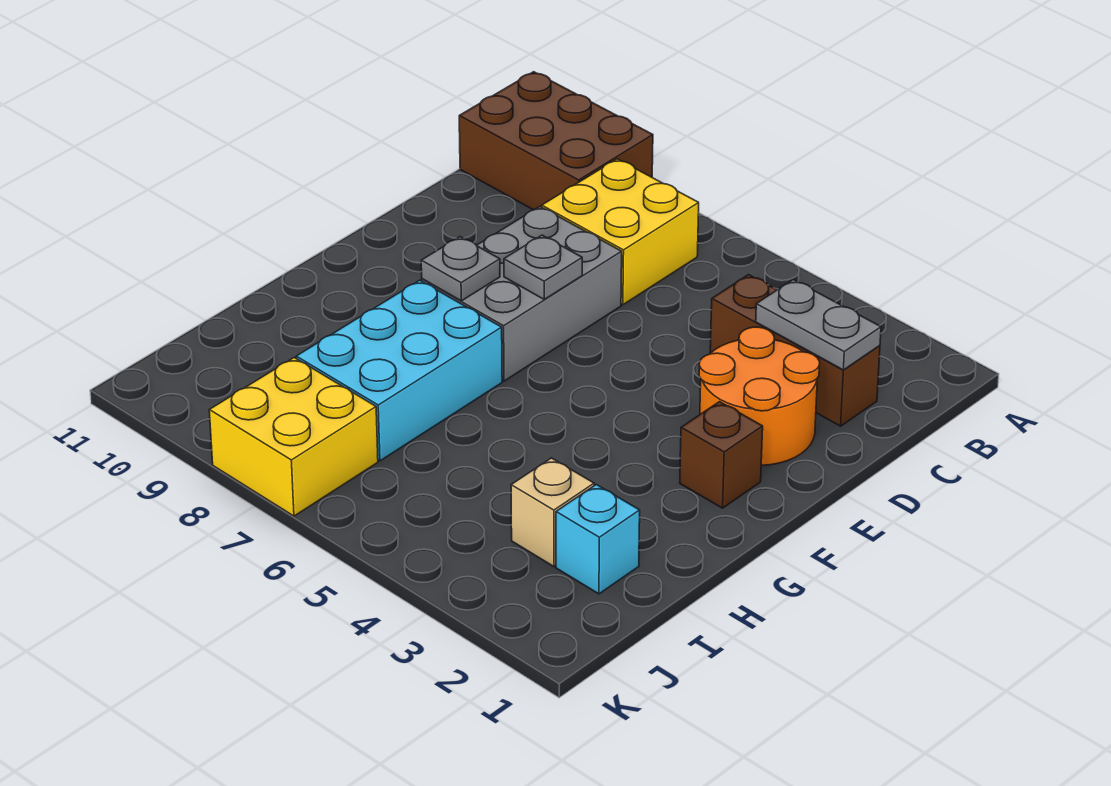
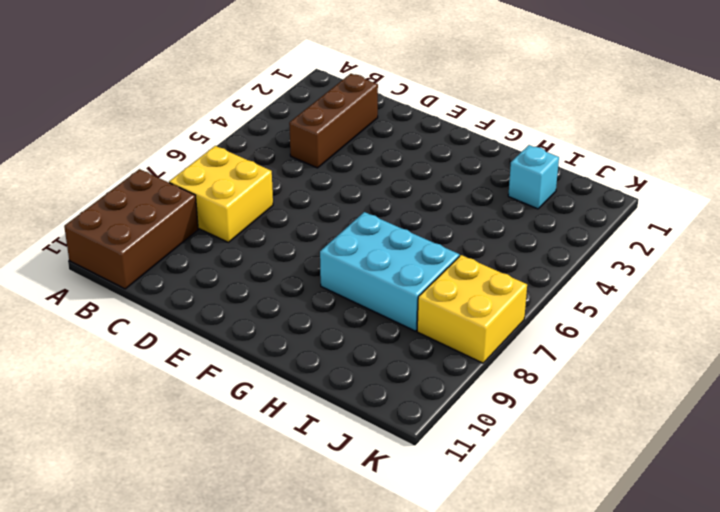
none -> orange round brick D2:E3 level 1
none -> grey brick D7:F8 level 1
none -> brown brick F2 level 1

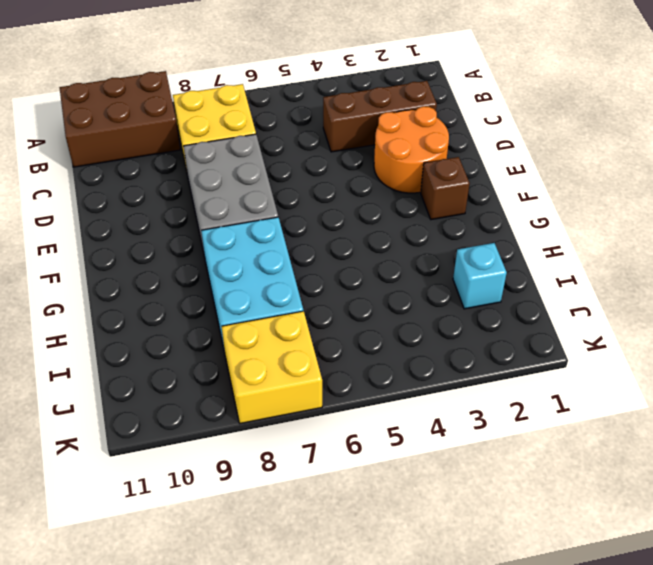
none -> tan brick I3 level 1
none -> grey plate C2:C3 level 2
none -> grey plate E7 level 2

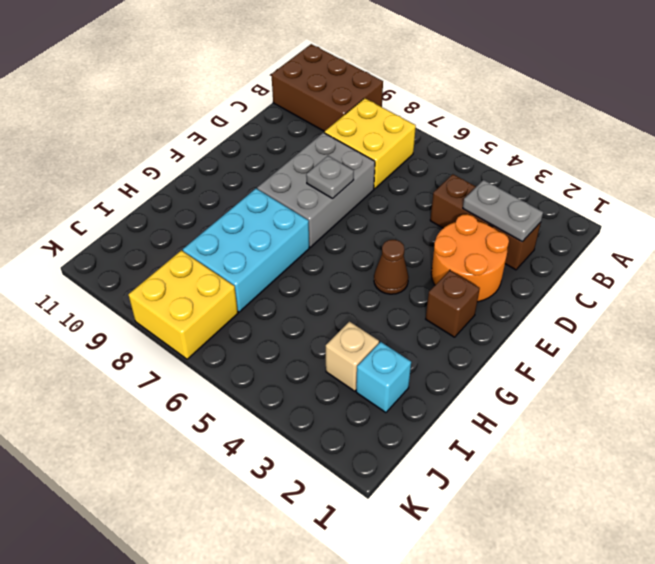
brown cone F4 level 1 -> none
none -> grey plate F8 level 2

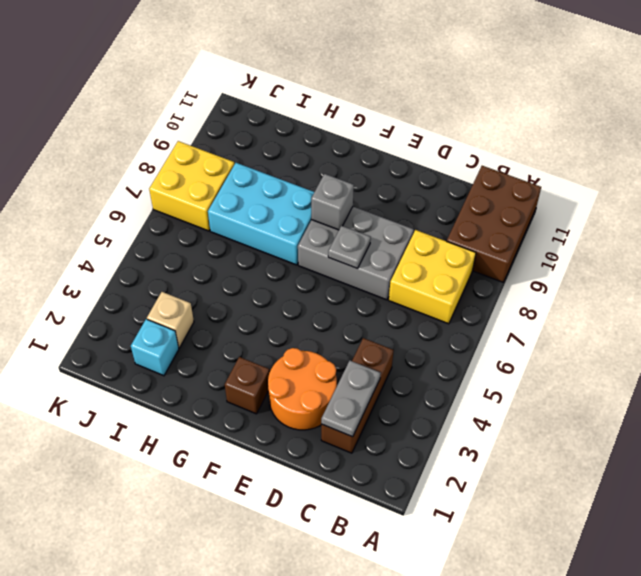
grey brick F8 level 2 -> grey plate F8 level 2

